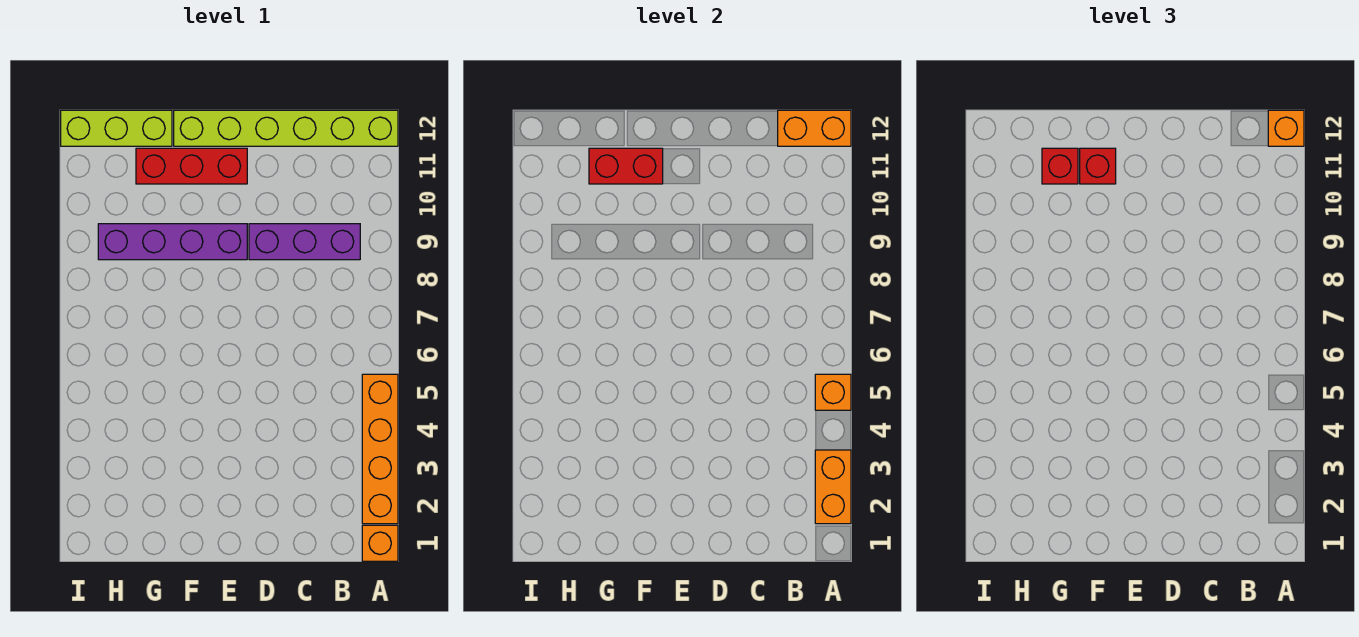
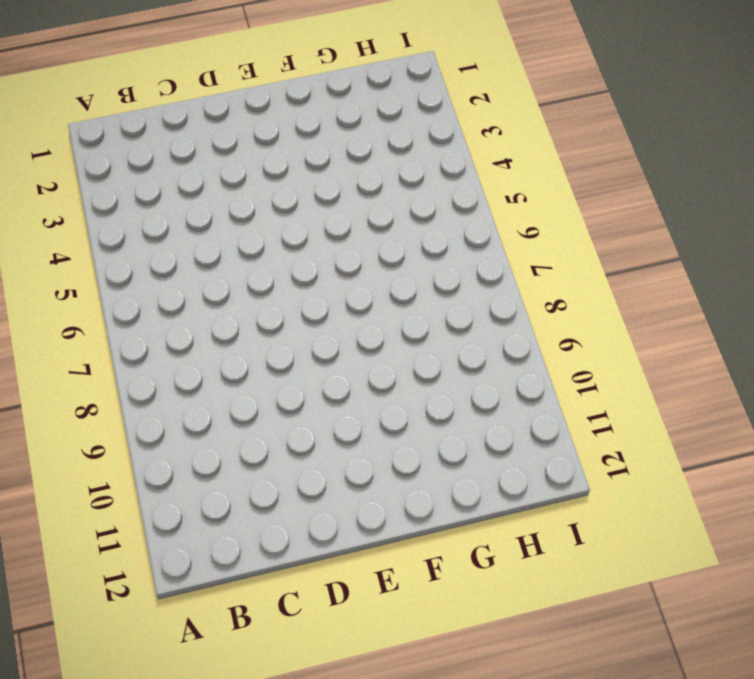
none -> orange brick A1 level 1
none -> orange brick A2:A5 level 1
none -> lime brick A12:F12 level 1

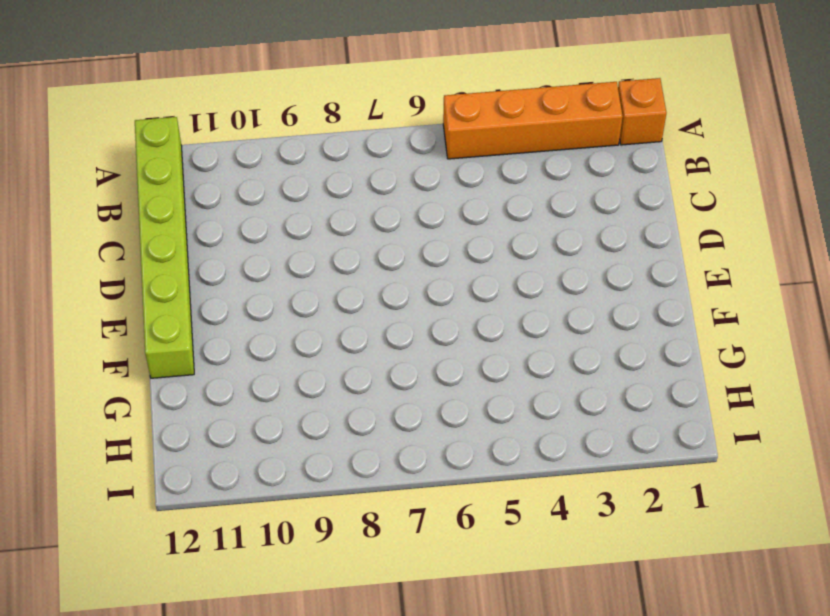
none -> purple brick B9:D9 level 1
none -> purple brick E9:H9 level 1
none -> red brick E11:G11 level 1

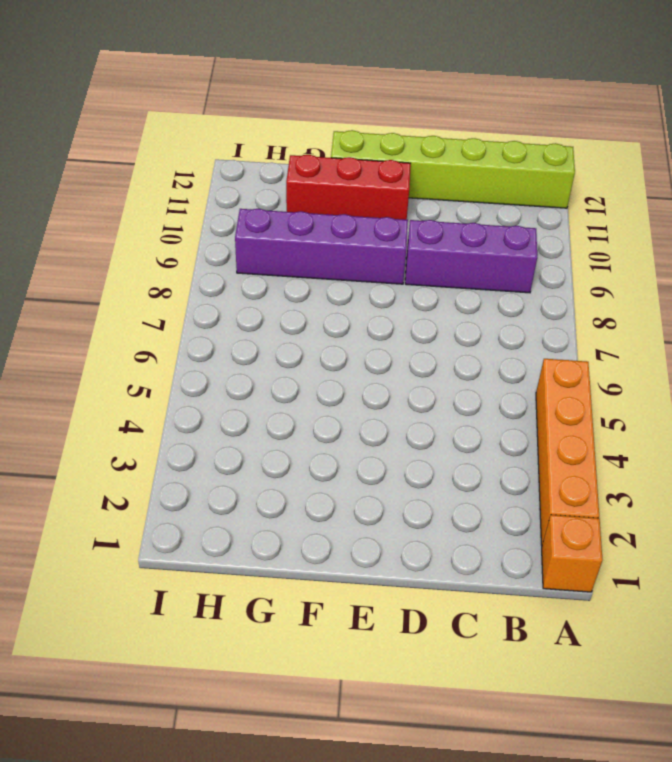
none -> lime brick G12:I12 level 1
none -> orange brick A2:A3 level 2
none -> orange brick A5 level 2

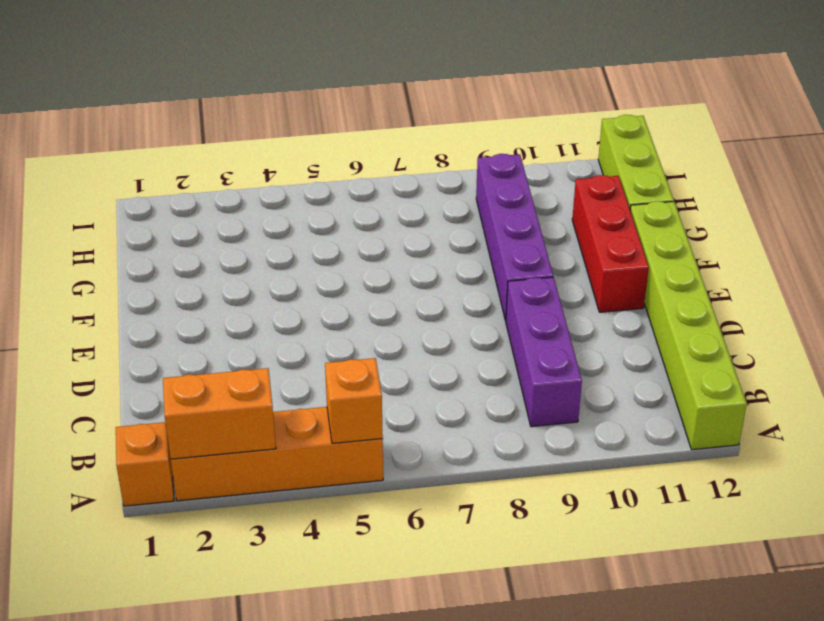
none -> orange brick A12:B12 level 2
none -> red brick F11:G11 level 2
none -> orange brick A12 level 3

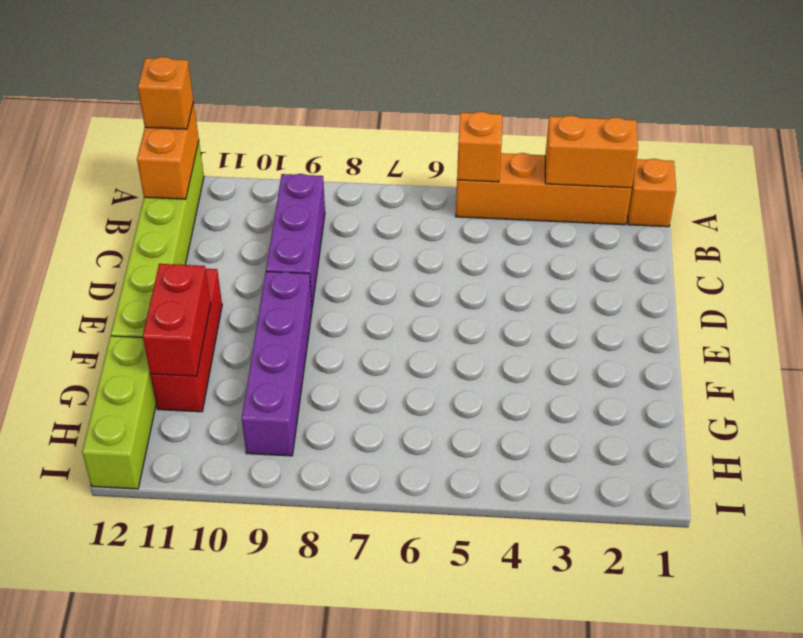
none -> red brick F11 level 3
none -> red brick G11 level 3

